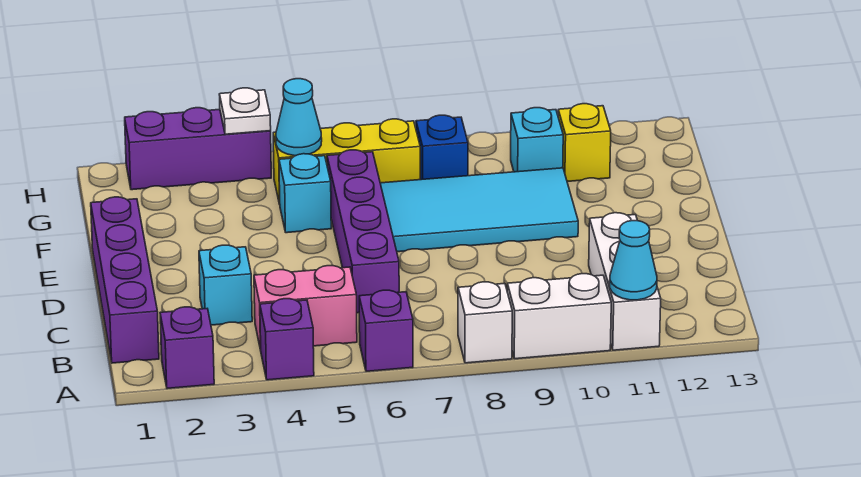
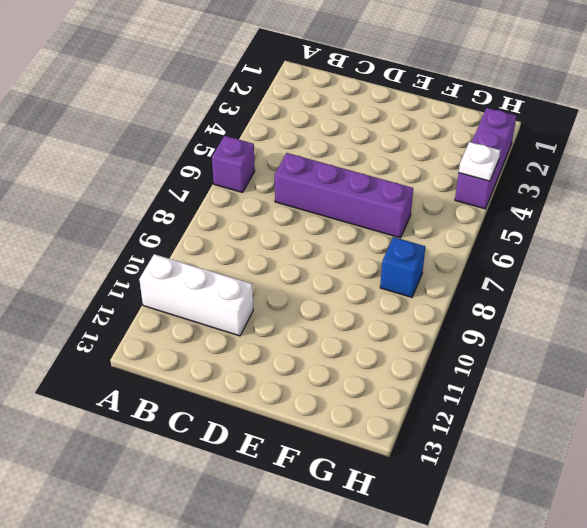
none -> purple brick A2 level 1
none -> purple brick A4 level 1
none -> white brick A8 level 1

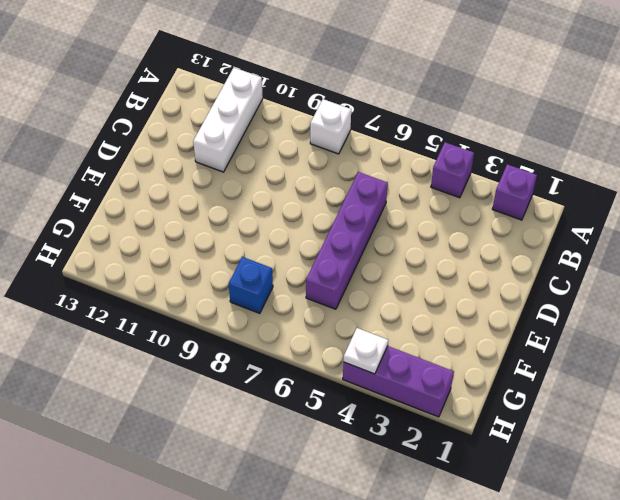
none -> purple brick A6 level 1
none -> white brick A9:A10 level 1
none -> purple brick B1:E1 level 1

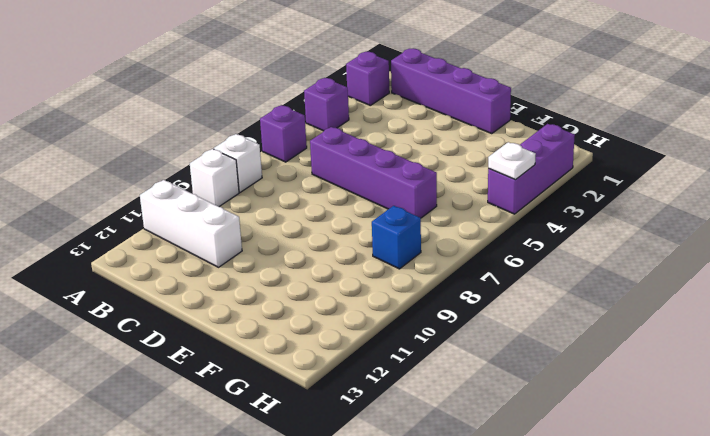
white brick A9 level 1 -> white brick A9:A10 level 1
none -> pink brick B4:B5 level 1
none -> cyan brick C3 level 1
none -> cyan tile E7:F10 level 1

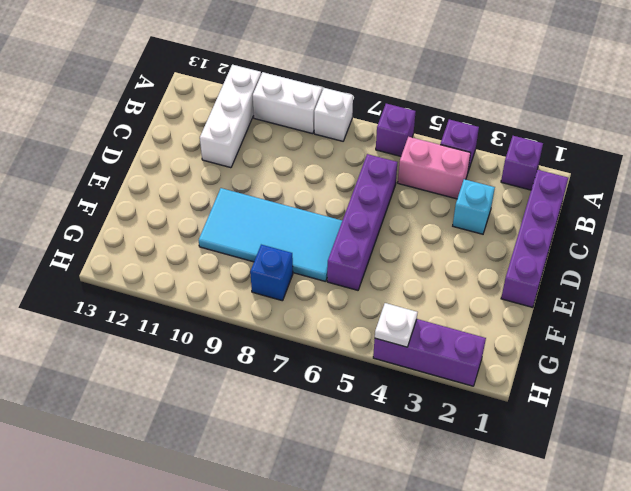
none -> cyan brick F5 level 1
none -> yellow brick G5:G7 level 1
none -> cyan brick G10 level 1

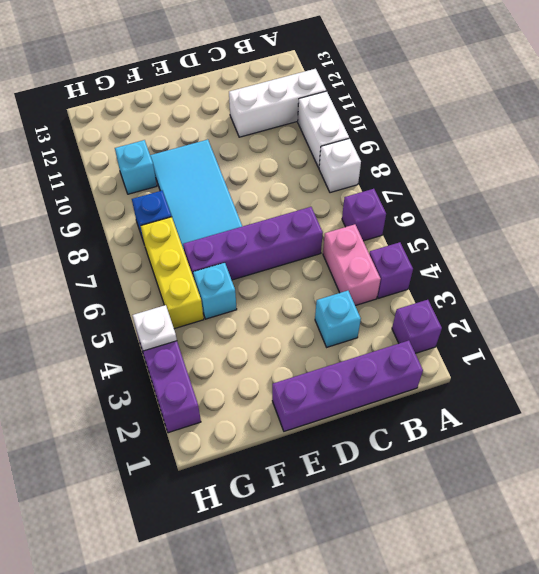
none -> yellow brick G11 level 1
none -> cyan cone A11 level 2
none -> cyan cone G5 level 2

